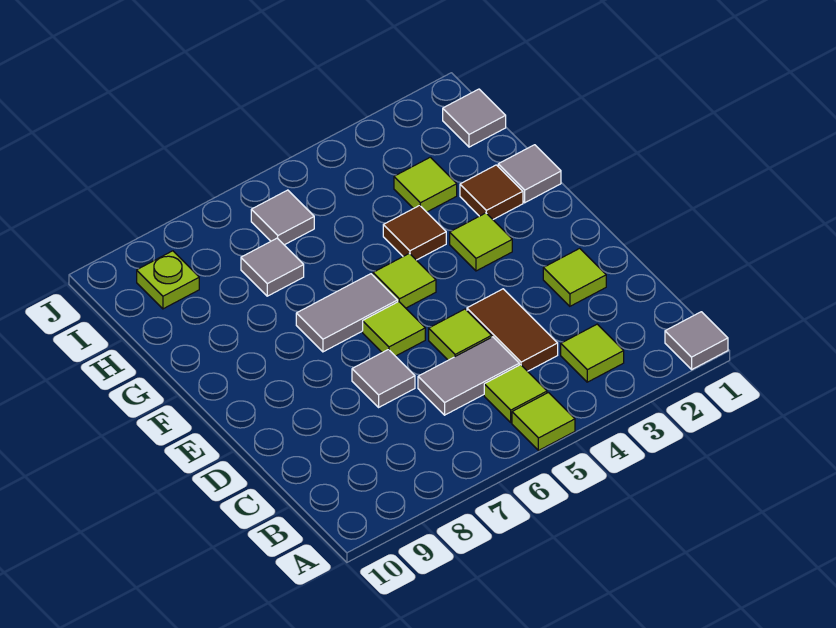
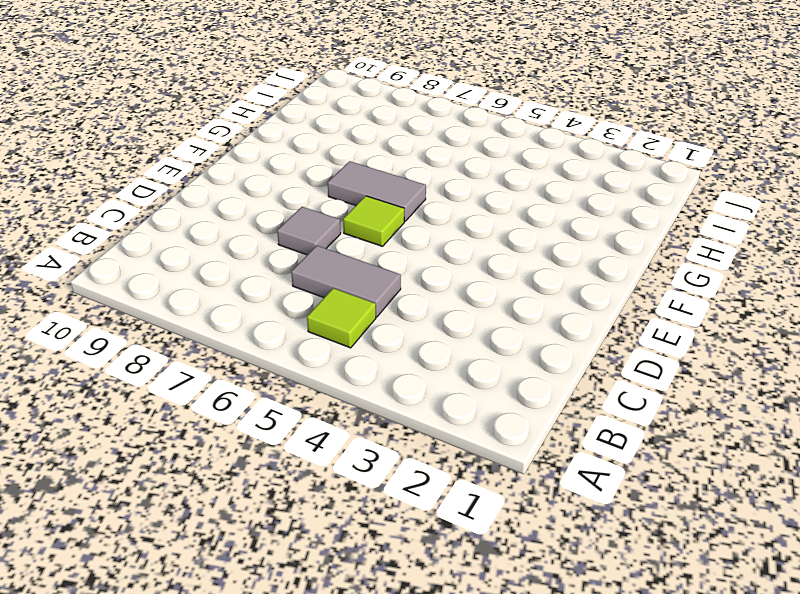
none -> grey tile A1 level 1
none -> lime tile A5 level 1
none -> lime tile B3 level 1

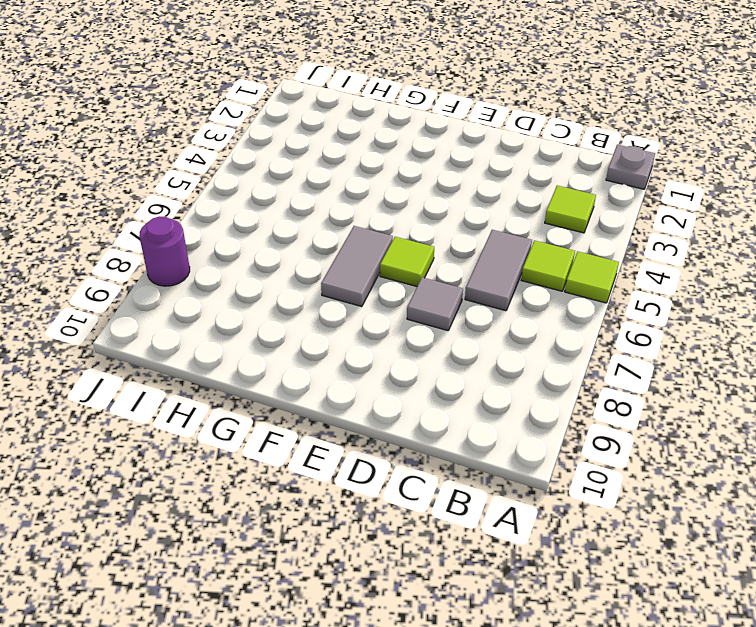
grey plate A1 level 1 -> grey tile A1 level 1
purple round brick J8 level 1 -> none
none -> brown tile C4:D4 level 1
none -> lime tile D2 level 1
none -> lime tile D5 level 1

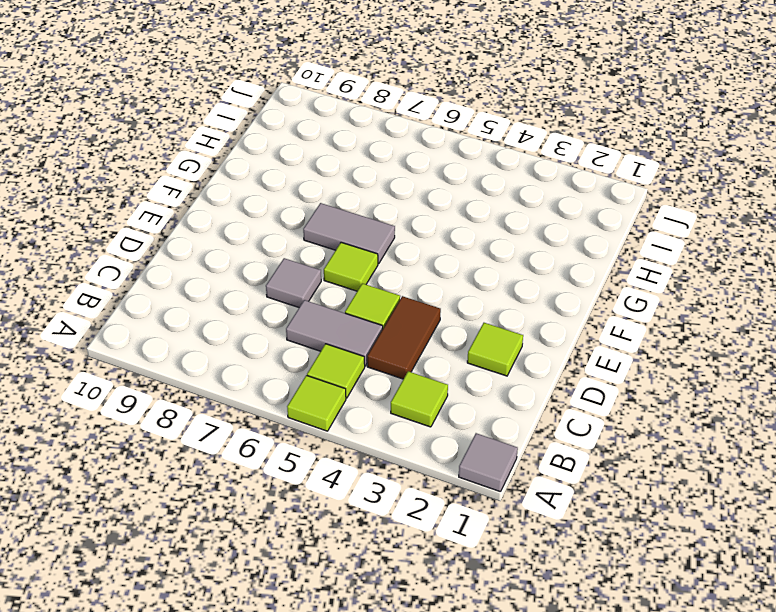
none -> lime tile F3 level 1
none -> lime tile F5 level 1
none -> grey tile G1 level 1

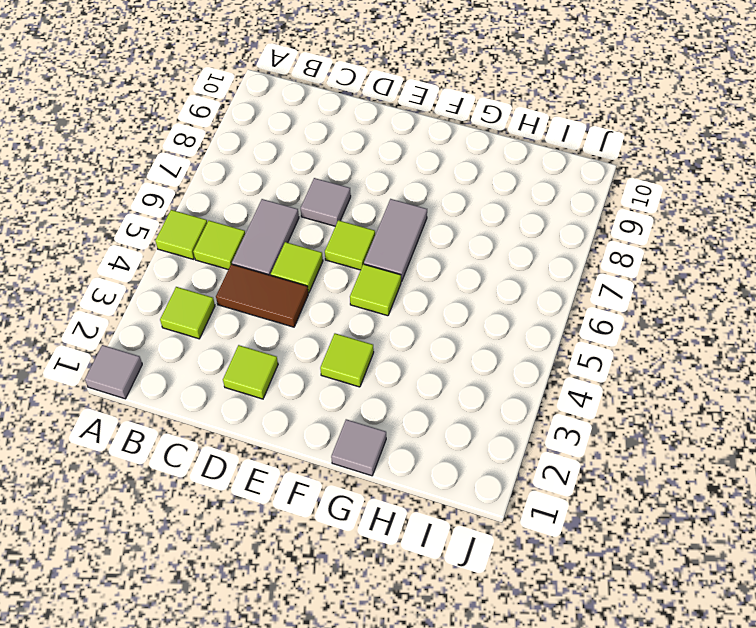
none -> brown tile G2 level 1
none -> brown tile G4 level 1
none -> lime tile H3 level 1

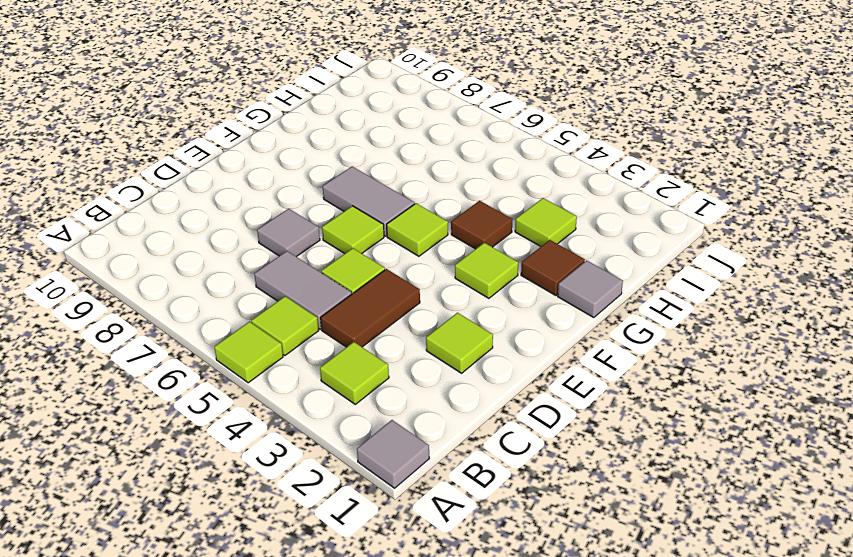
none -> grey tile H7 level 1
none -> grey tile I1 level 1
none -> grey tile I6 level 1

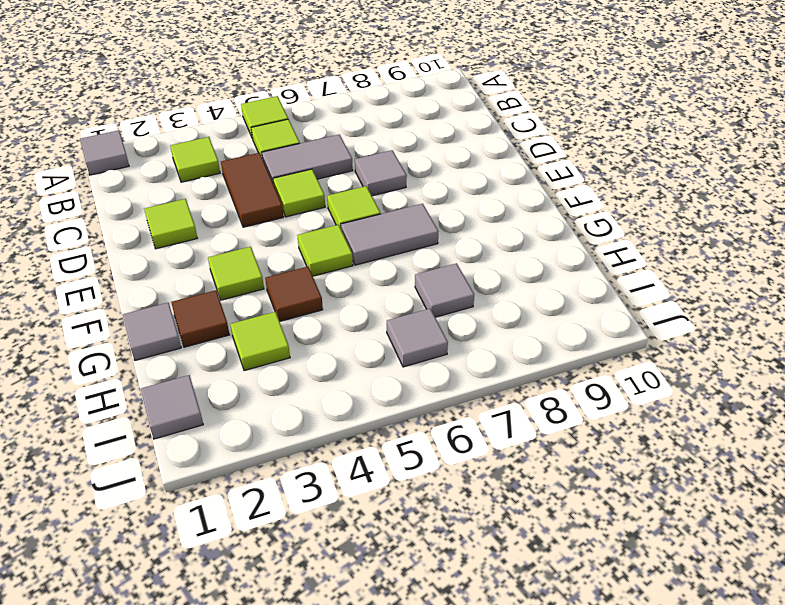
none -> lime plate I9 level 1

